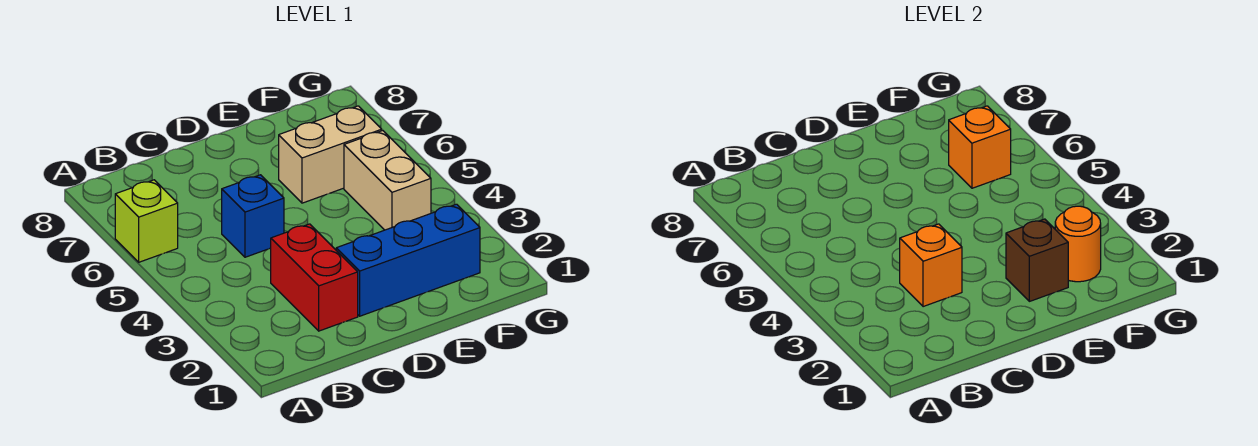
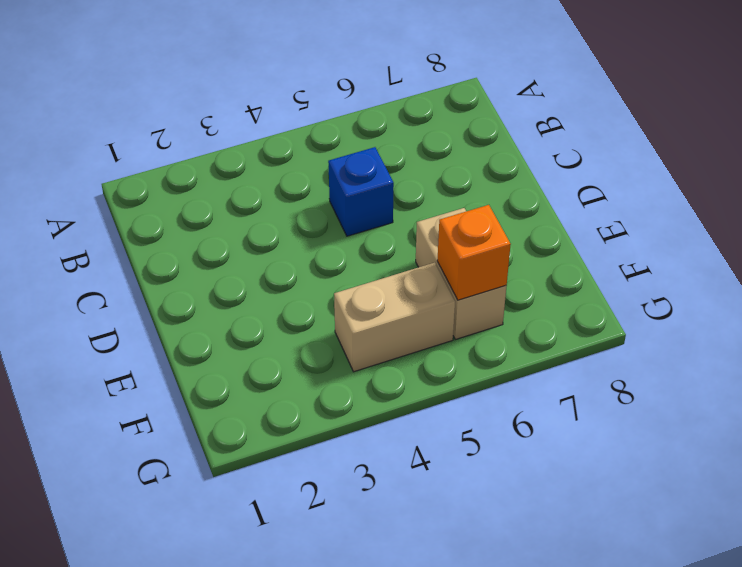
none -> lime brick A6 level 1
none -> red brick C2:C3 level 1

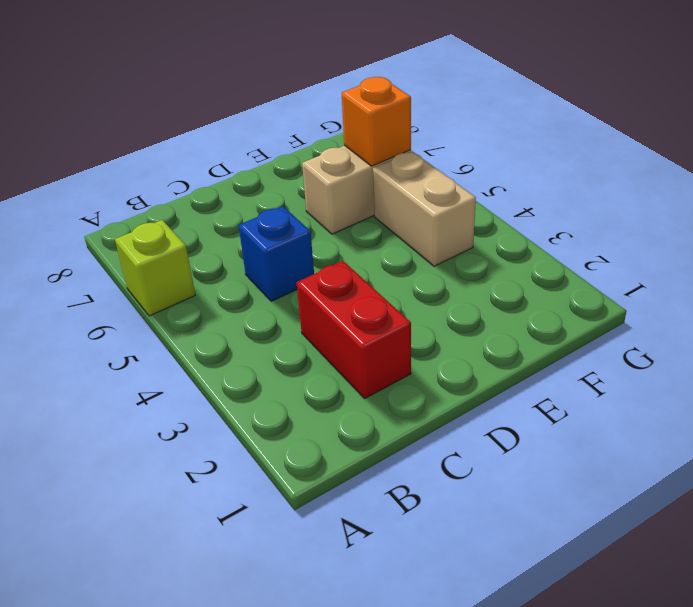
none -> blue brick D2:F2 level 1
none -> orange brick C3 level 2

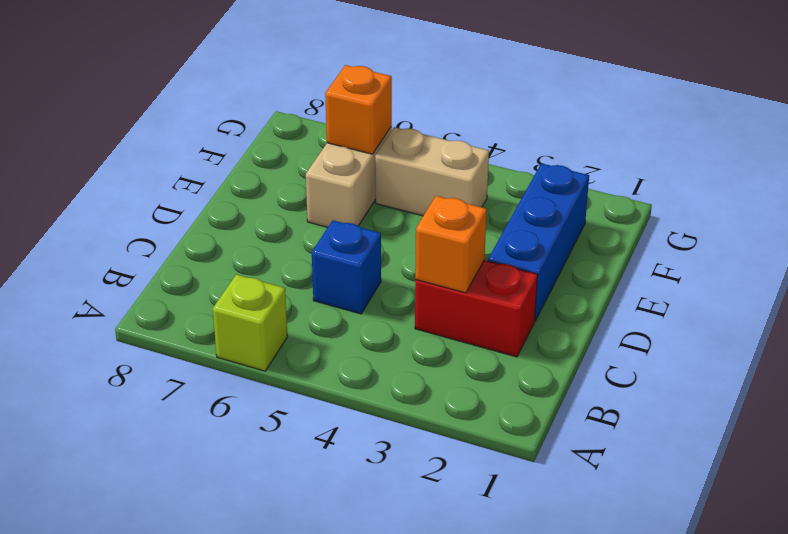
none -> brown brick E2 level 2
none -> orange round brick F2 level 2

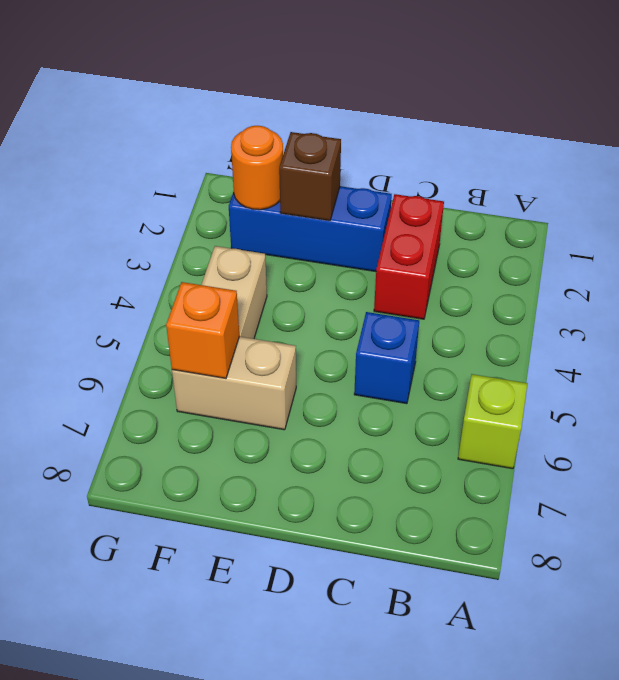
none -> orange brick C3 level 2

